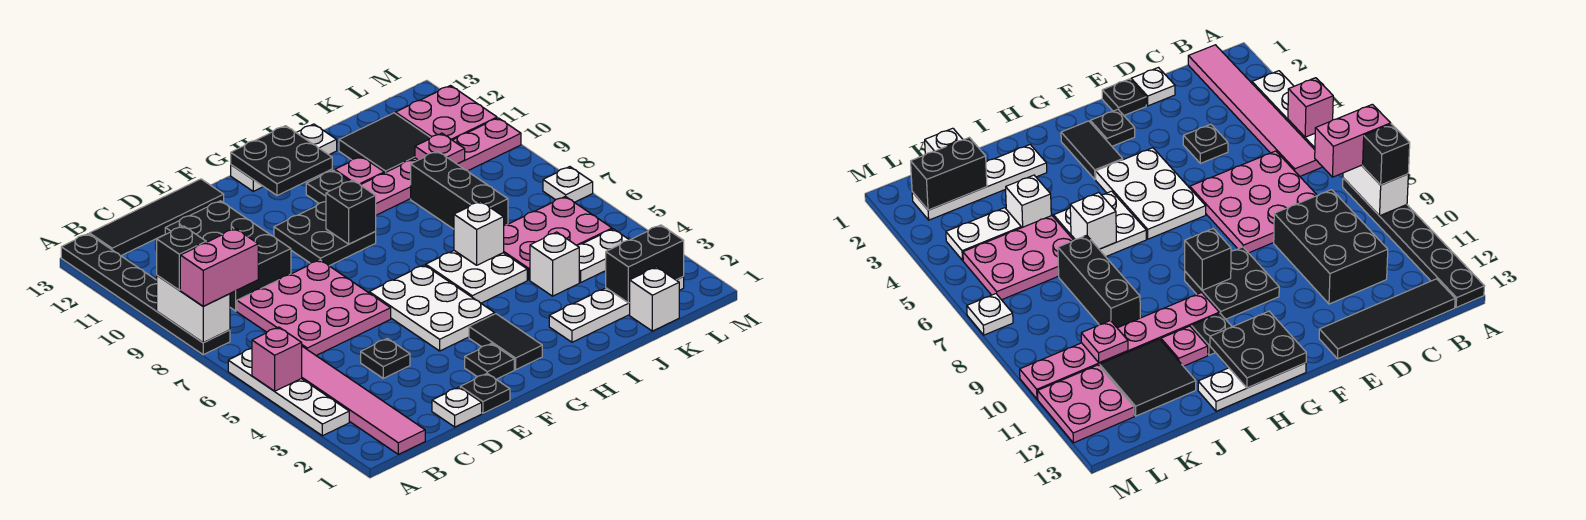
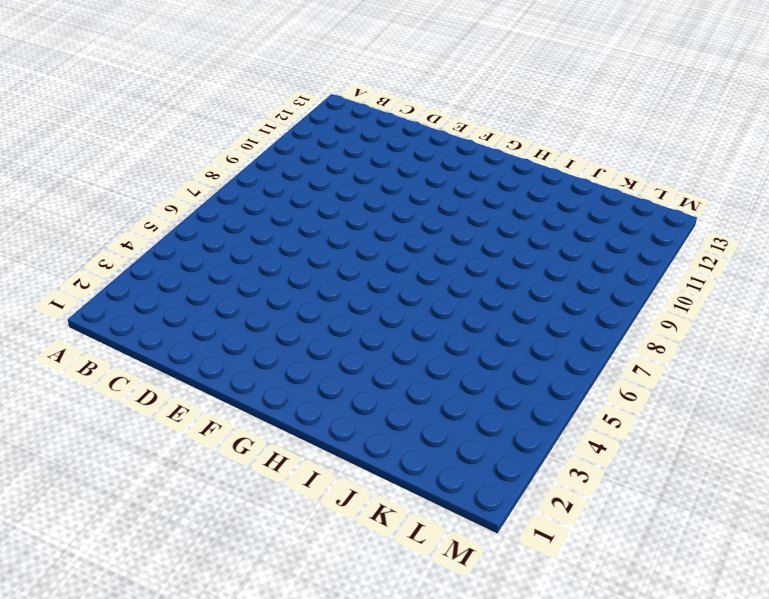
none -> white plate A3:A6 level 1
none -> black plate A8:A13 level 1
none -> pink tile B1:B6 level 1
none -> black tile B13:E13 level 1

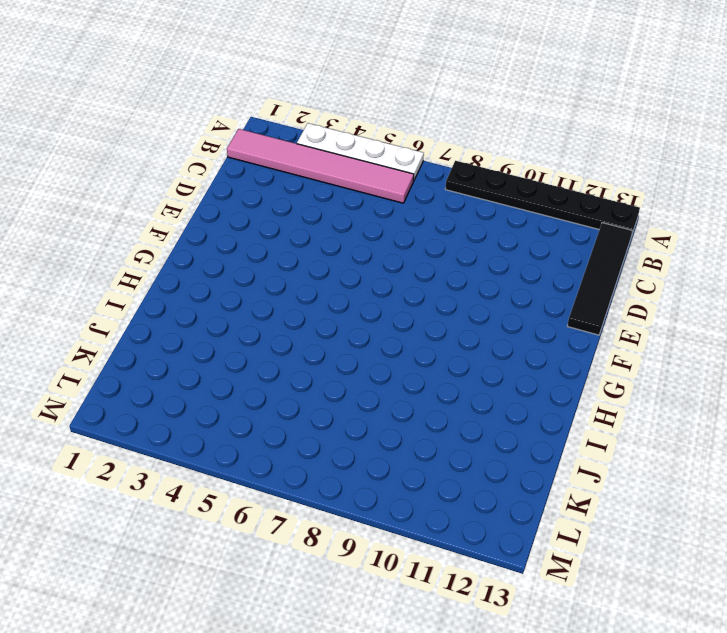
none -> pink plate C6:E8 level 1
none -> black brick C9:D11 level 1
none -> white plate D1 level 1
none -> black plate D4 level 1

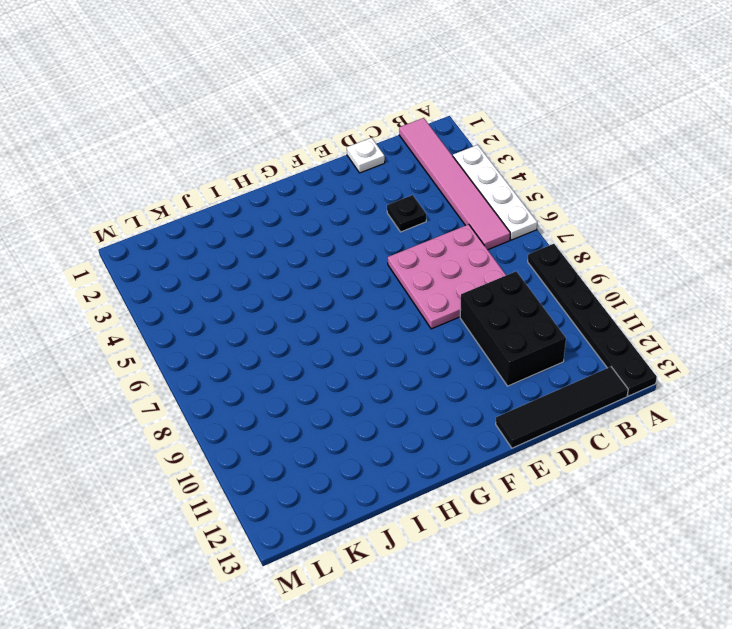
none -> black plate E1 level 1
none -> black plate F2 level 1
none -> white plate F4:G6 level 1
none -> black plate F9:G10 level 1

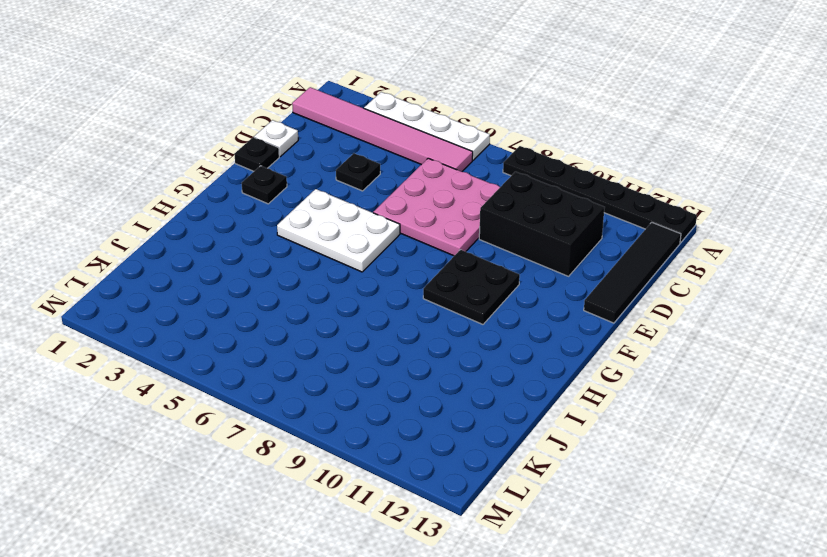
none -> black tile G2:G3 level 1
none -> white plate G13:I13 level 1
none -> white plate H5:I6 level 1
none -> pink plate H10:M10 level 1

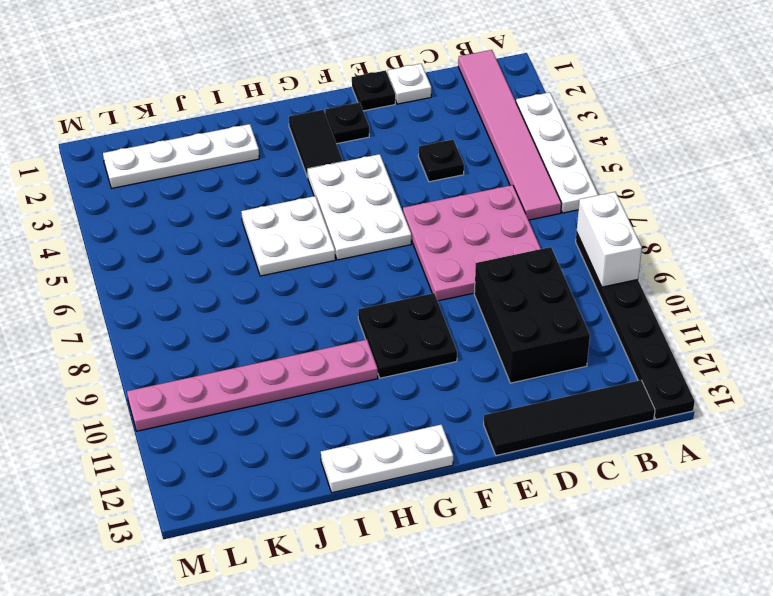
none -> black plate H11 level 1
none -> pink plate I11 level 1
none -> white brick J4 level 1
none -> pink plate J5:L6 level 1

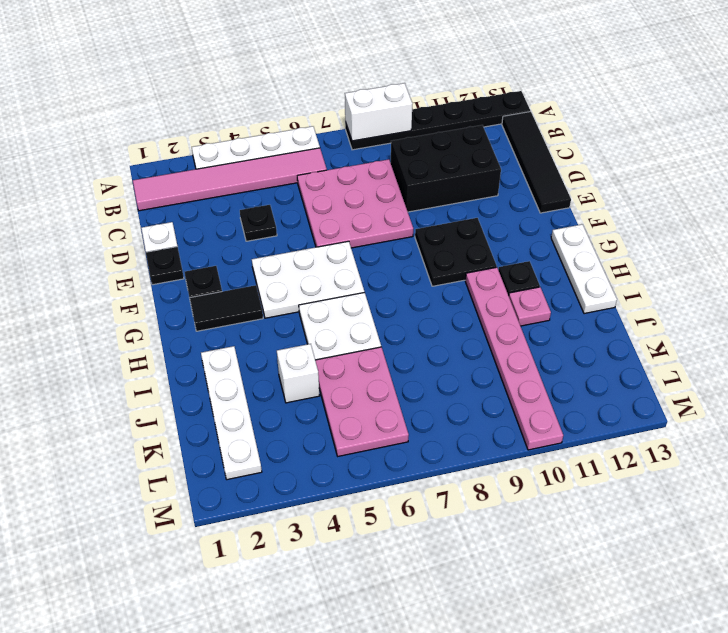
none -> black brick J7:J9 level 1
none -> black tile J11:K12 level 1
none -> white brick K1 level 1
none -> white plate K4:L4 level 1

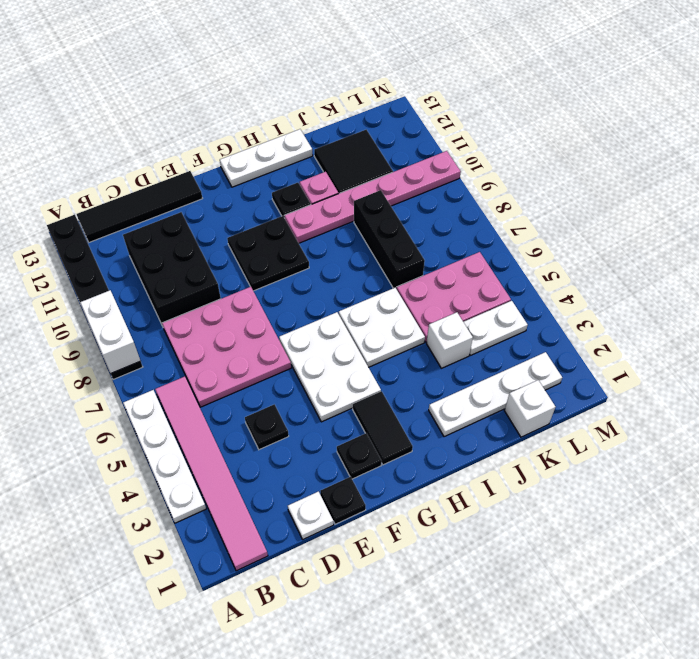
none -> pink plate L11:M12 level 1
none -> white plate M7 level 1
none -> pink brick A5 level 2
none -> black brick G9 level 2

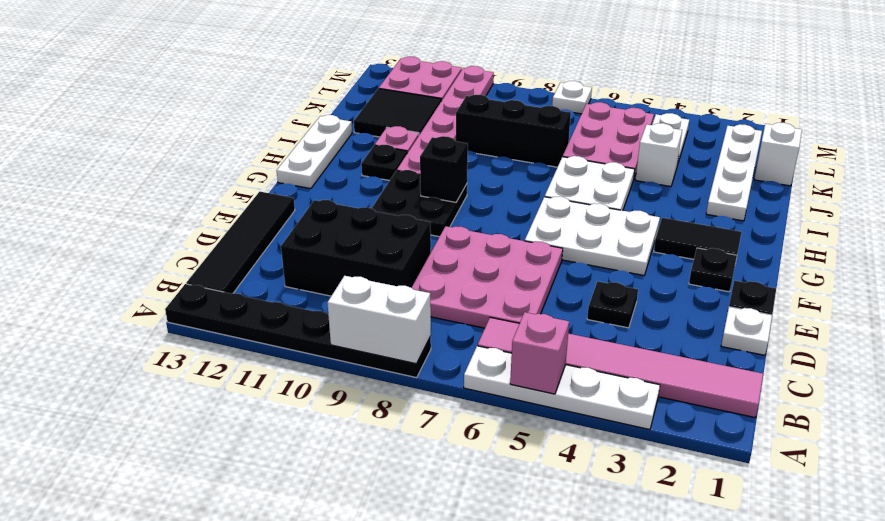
none -> black plate G12:H13 level 2
none -> white brick I6 level 2
none -> black brick K2:L2 level 2
none -> pink plate K10 level 2

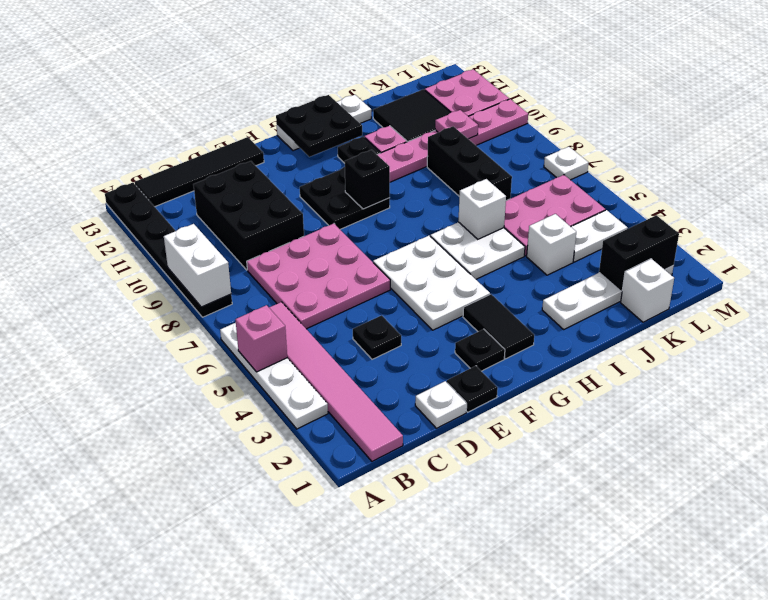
none -> pink brick A8:B8 level 3
none -> black brick A9 level 3

